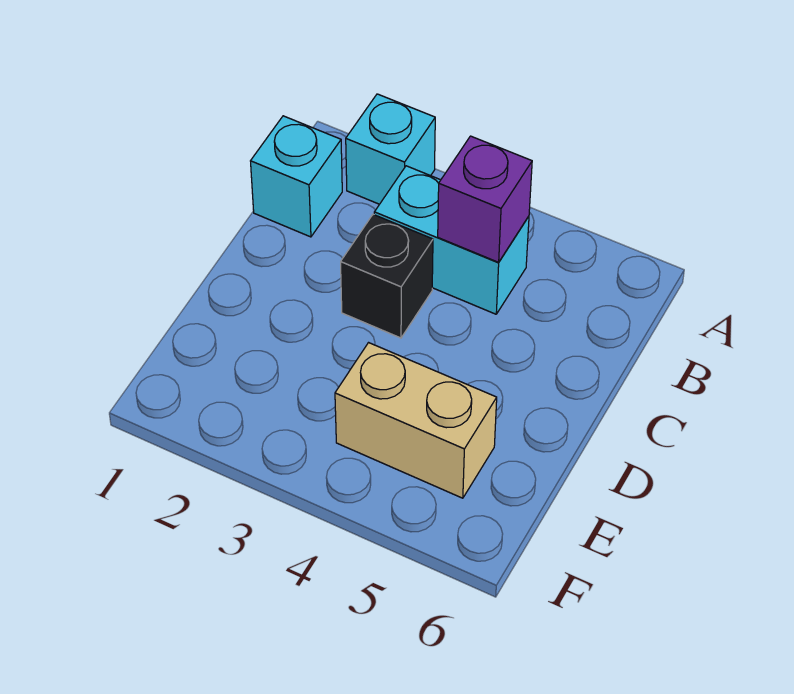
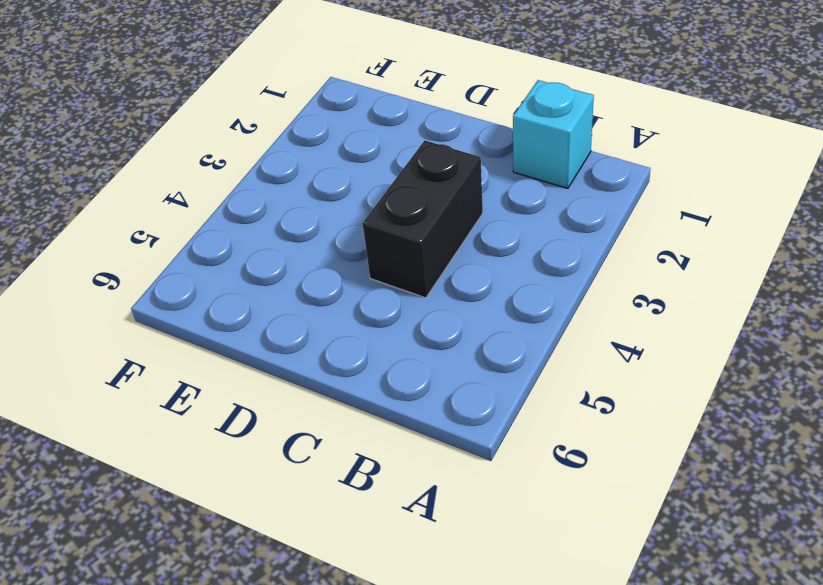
black brick C3:C4 level 1 -> black brick C3 level 1
none -> cyan brick A2 level 1
none -> cyan brick B3:B4 level 1

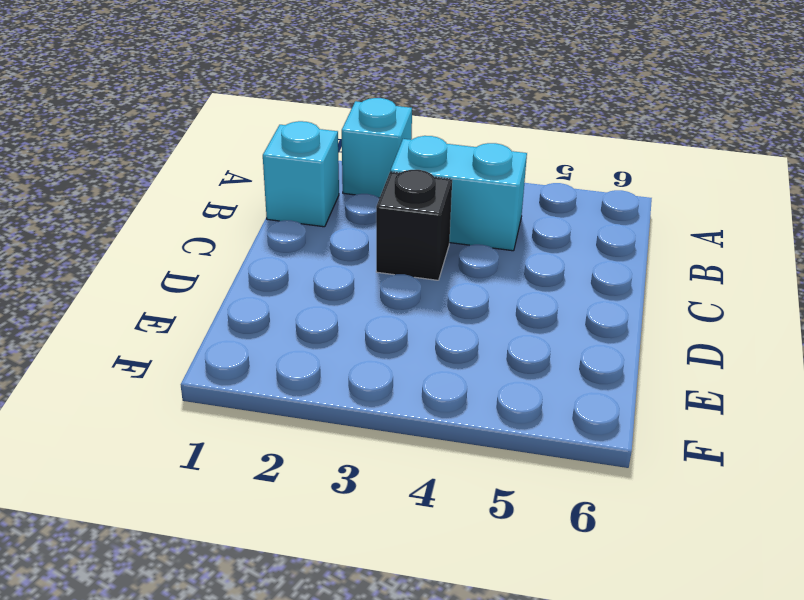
none -> tan brick E4:E5 level 1
none -> purple brick B4 level 2

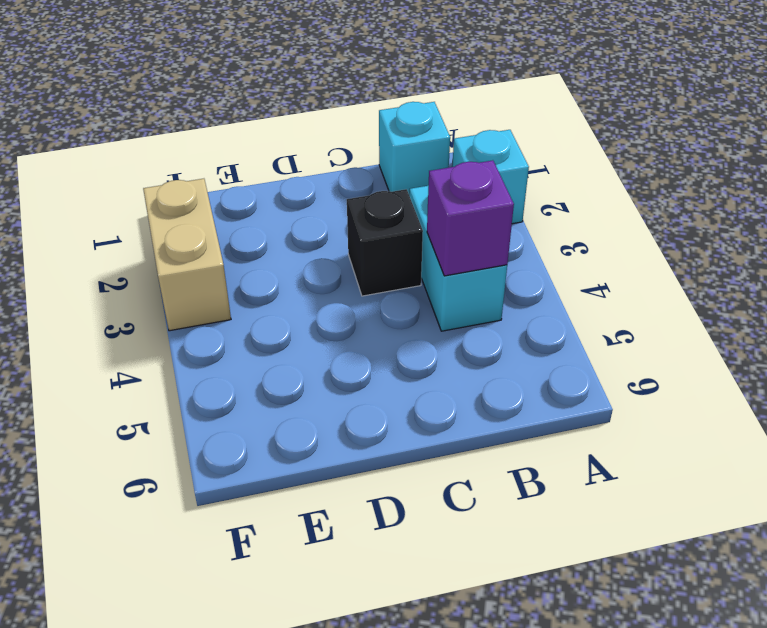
tan brick F2:F3 level 1 -> tan brick E4:E5 level 1

